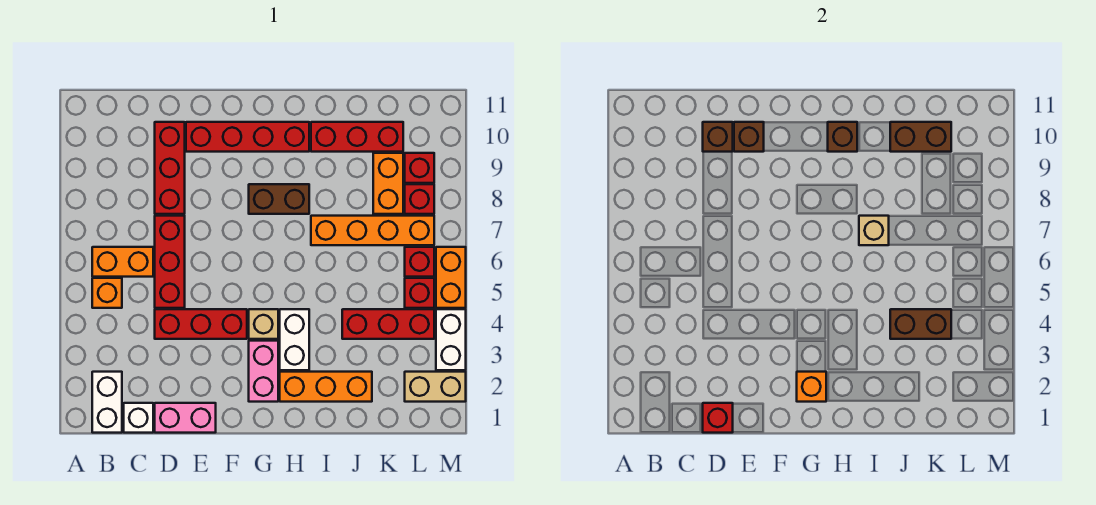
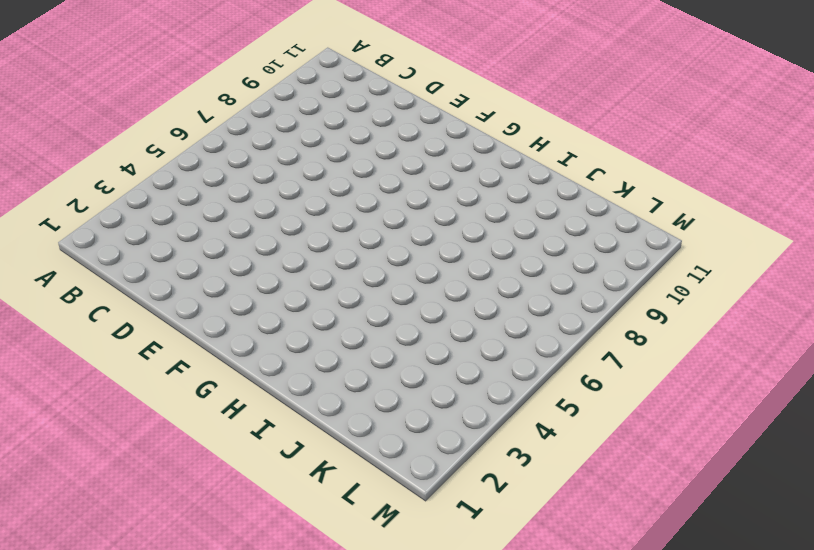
none -> white brick B1:B2 level 1
none -> orange brick B5 level 1
none -> orange brick B6:C6 level 1
none -> white brick C1 level 1

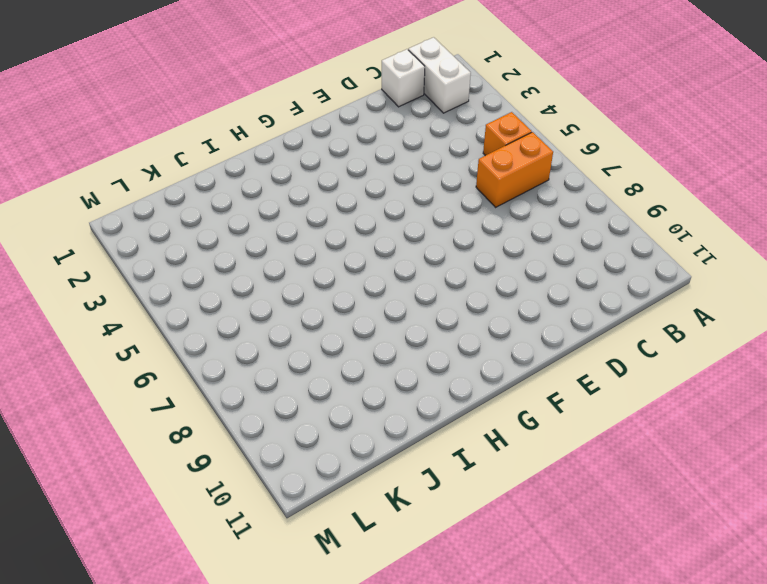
none -> pink brick D1:E1 level 1
none -> red brick D4:F4 level 1
none -> red brick D5:D7 level 1
none -> red brick D8:D10 level 1

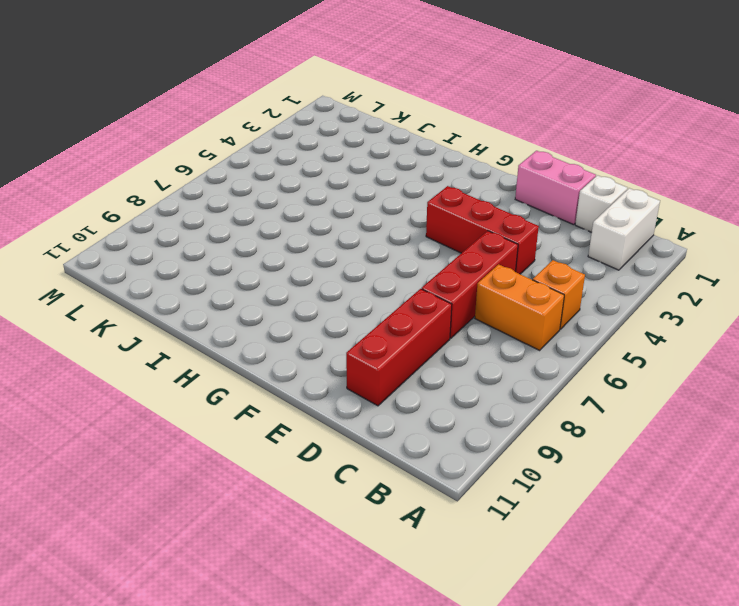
none -> red brick E10:H10 level 1
none -> pink brick G2:G3 level 1
none -> tan brick G4 level 1
none -> brown brick G8:H8 level 1

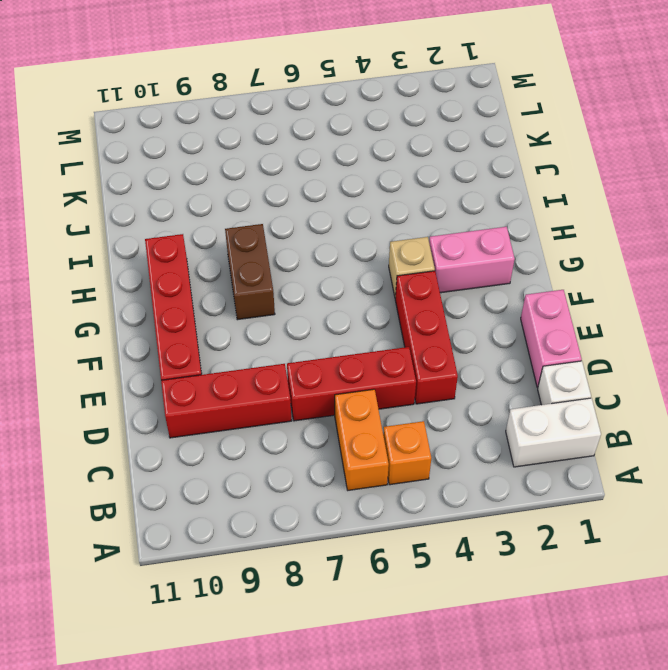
none -> orange brick H2:J2 level 1
none -> white brick H3:H4 level 1
none -> orange brick I7:L7 level 1
none -> red brick I10:K10 level 1

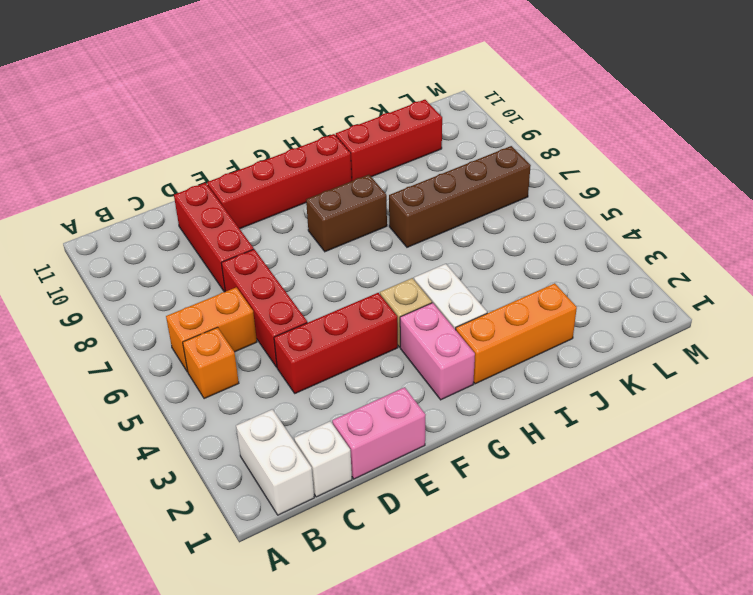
brown brick I7:L7 level 1 -> orange brick I7:L7 level 1
none -> red brick J4:L4 level 1
none -> orange brick K8:K9 level 1
none -> tan brick L2:M2 level 1
none -> red brick L5 level 1

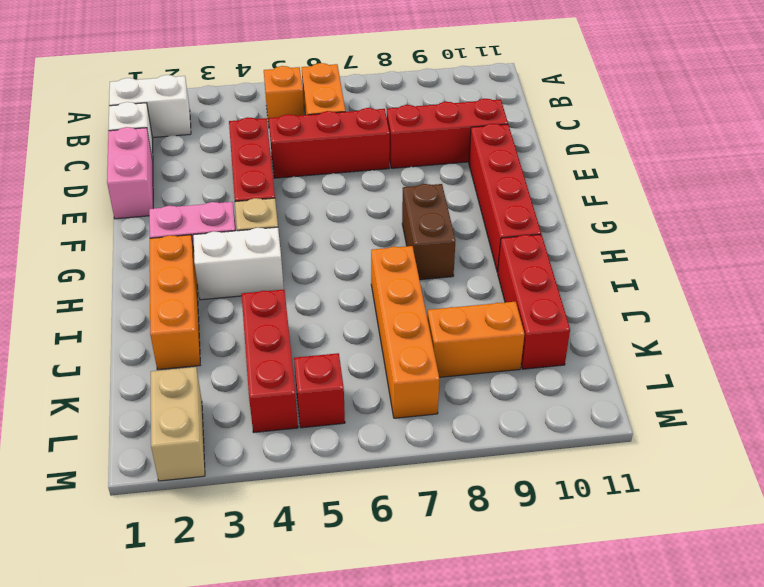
none -> red brick L6 level 1
none -> red brick L8 level 1
none -> red brick L9 level 1
none -> white brick M3:M4 level 1

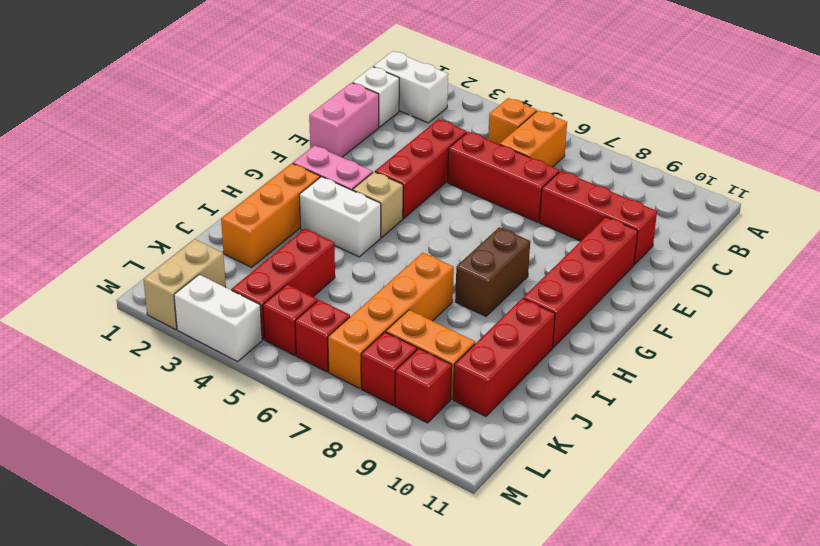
none -> orange brick M5:M6 level 1
none -> red brick D1 level 2
none -> brown brick D10 level 2
none -> brown brick E10 level 2

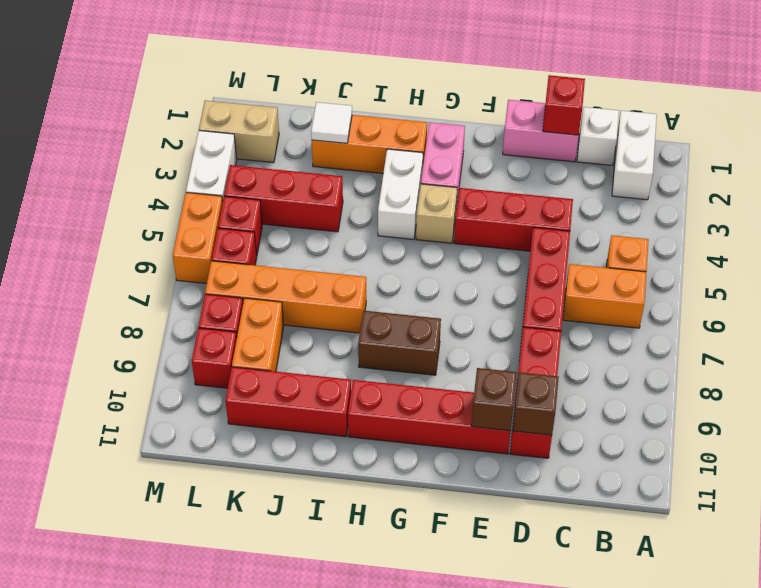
white tile J2 level 2 -> none
none -> orange brick G2 level 2
none -> brown brick H10 level 2
none -> tan brick I7 level 2
none -> brown brick J4:K4 level 2

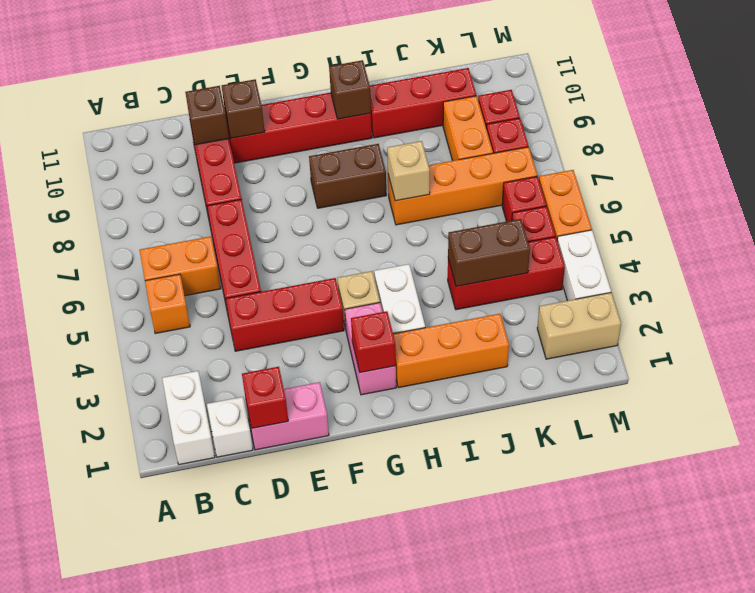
red brick G2 level 2 -> orange brick G2 level 2
none -> brown brick J10:K10 level 2

